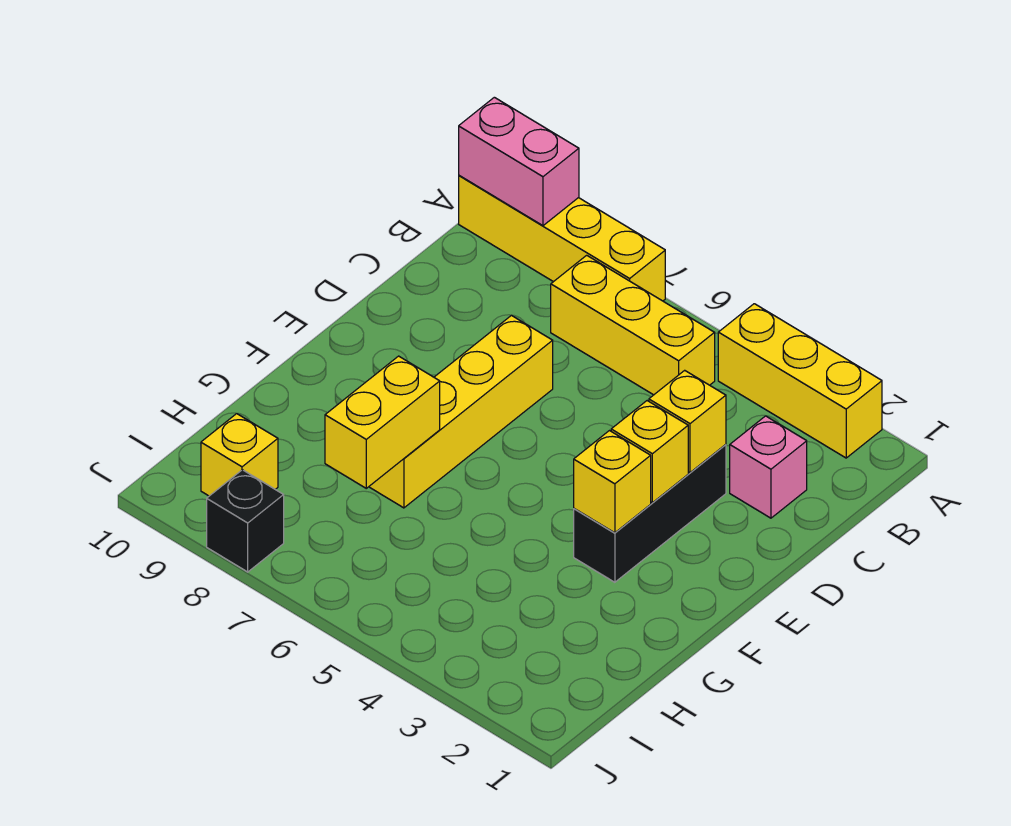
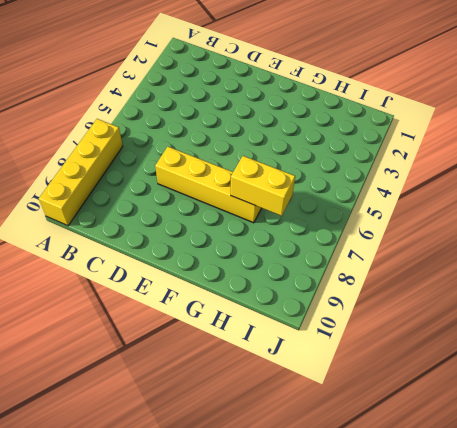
none -> yellow brick A2:A4 level 1
none -> yellow brick B5:B7 level 1
none -> pink brick C2 level 1

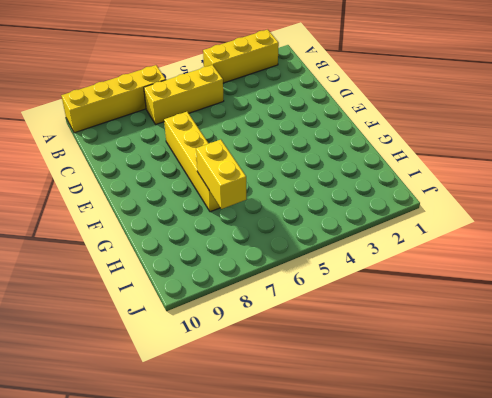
none -> pink brick C2 level 1
none -> black brick D3:F3 level 1
none -> yellow brick I9 level 1

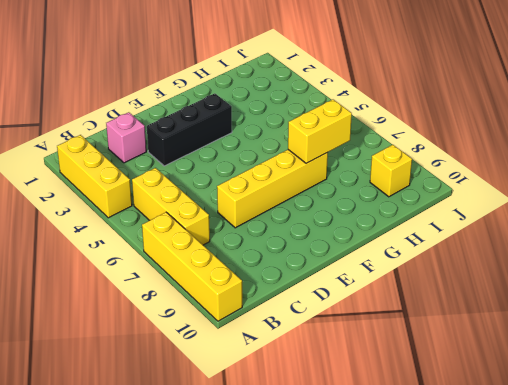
none -> black brick J8 level 1
none -> pink brick A9:A10 level 2
none -> yellow brick D3 level 2

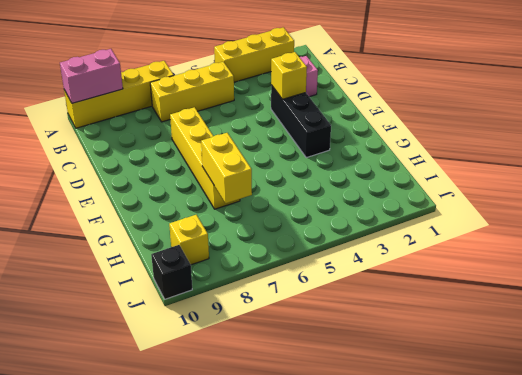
black brick J10 level 1 -> black brick J8 level 1
none -> yellow brick E3 level 2
none -> yellow brick F3 level 2

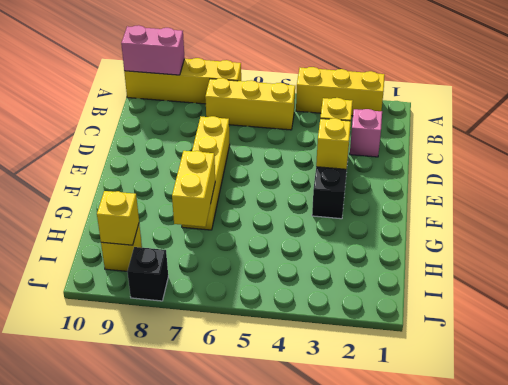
yellow brick I9 level 2 -> yellow brick F3 level 2

